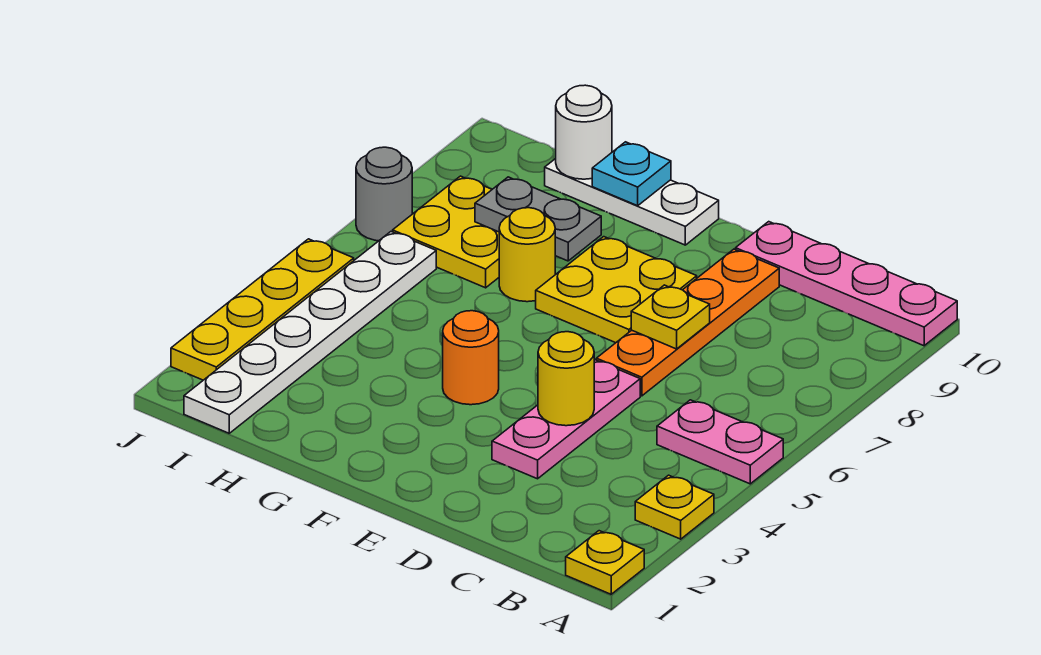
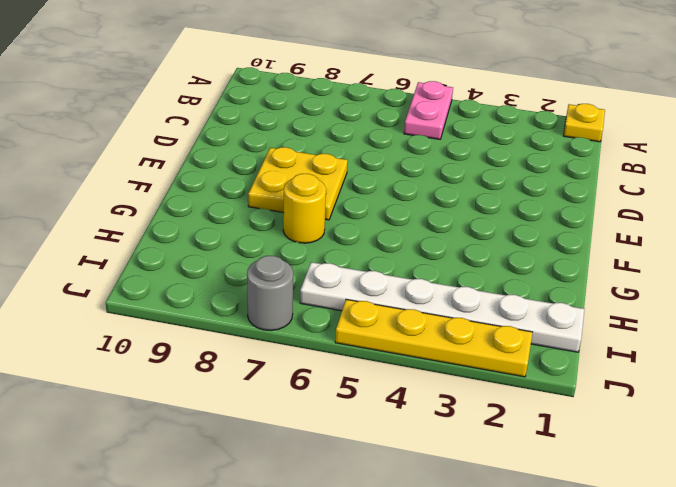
none -> yellow plate A3 level 1
none -> pink plate A10:D10 level 1
none -> pink plate D3:D5 level 1

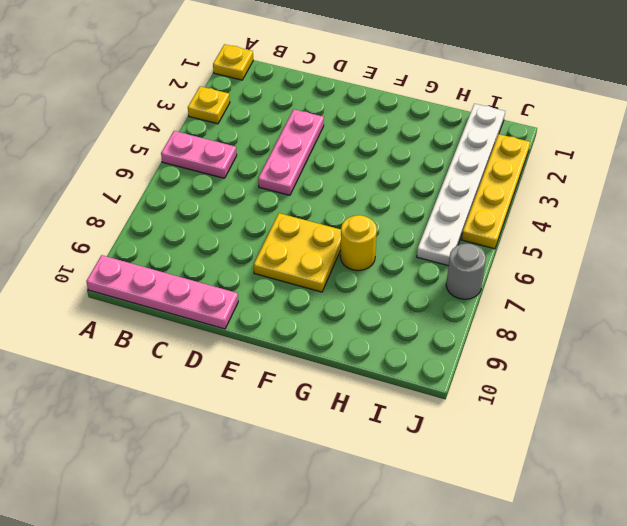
none -> orange plate D6:D9 level 1
none -> orange round brick F4 level 1
none -> white plate F10:H10 level 1

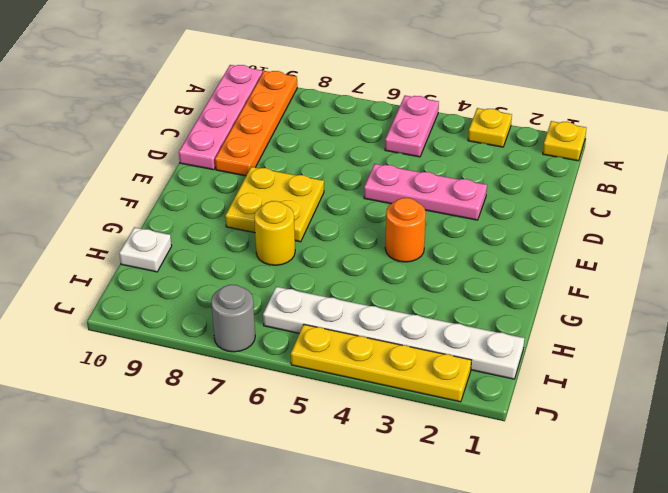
orange plate A9:D9 level 1 -> orange plate D6:D9 level 1
white plate H10 level 1 -> white plate F10:H10 level 1
none -> yellow plate H7:I8 level 1
none -> yellow round brick D4 level 2
none -> yellow plate D7 level 2

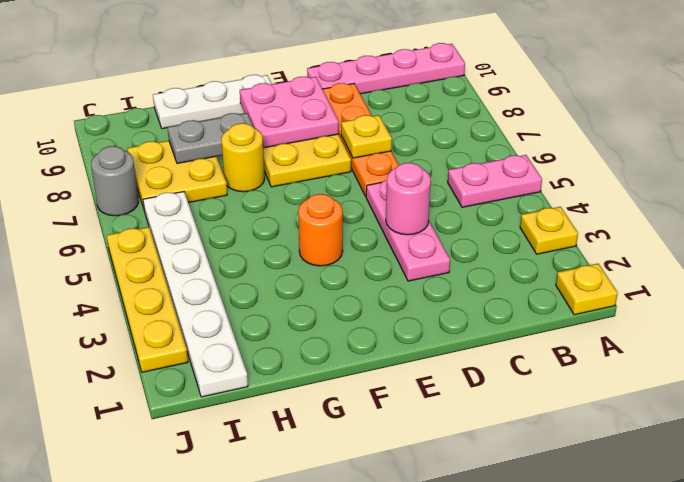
pink round brick D4 level 2 -> yellow round brick D4 level 2
pink plate E8:F9 level 2 -> none
none -> cyan plate G10 level 2
none -> white round brick H10 level 2

